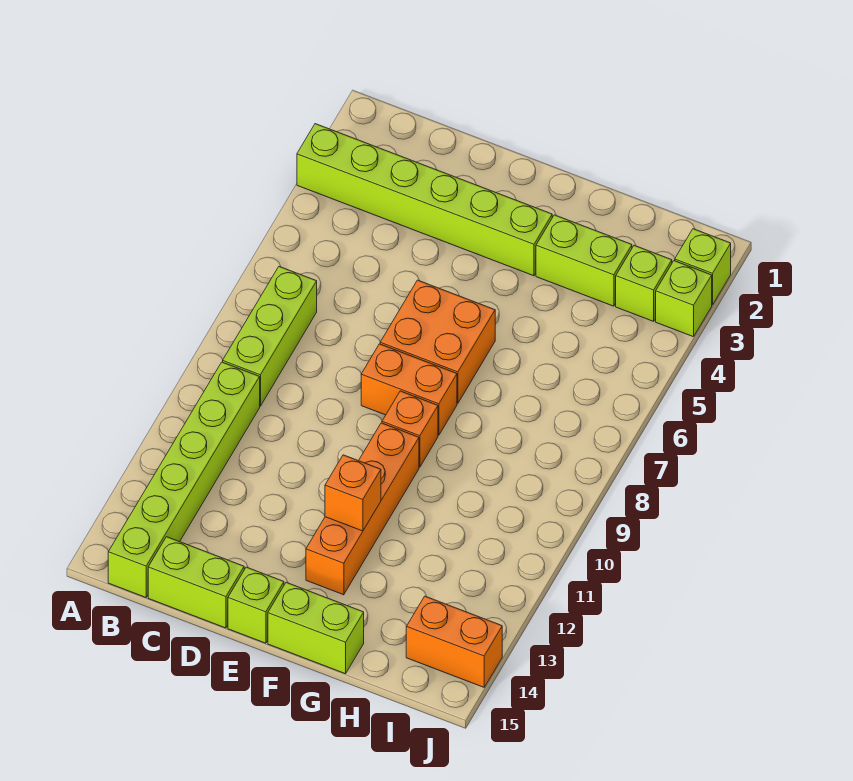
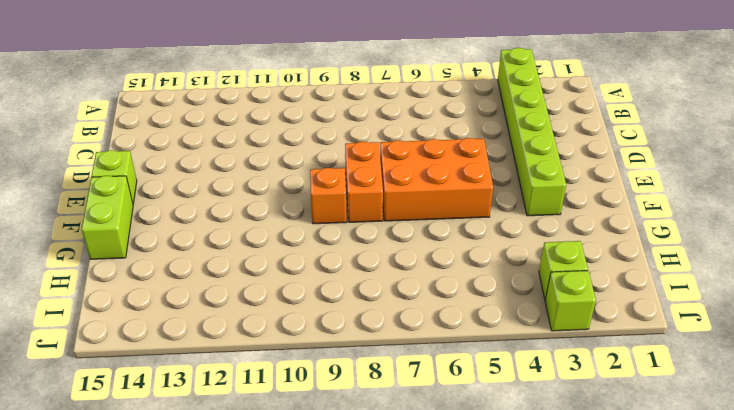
orange brick E5:F7 level 1 -> orange brick E6:F7 level 1
none -> lime brick B7:B9 level 1
none -> lime brick B10:B15 level 1
none -> lime brick C15:D15 level 1

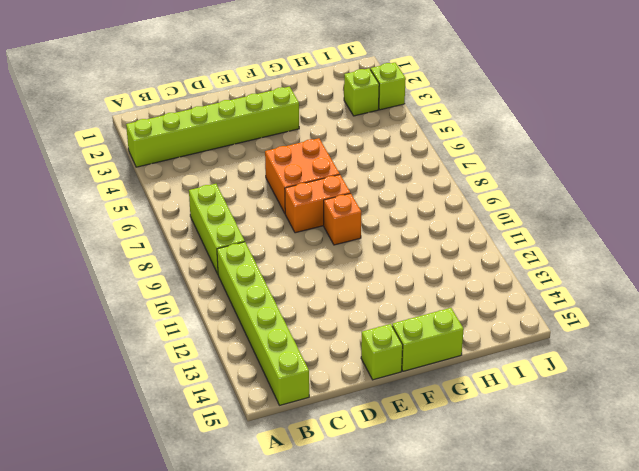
none -> lime brick C15:D15 level 1
none -> orange brick F10:F13 level 1
none -> lime brick G3:H3 level 1

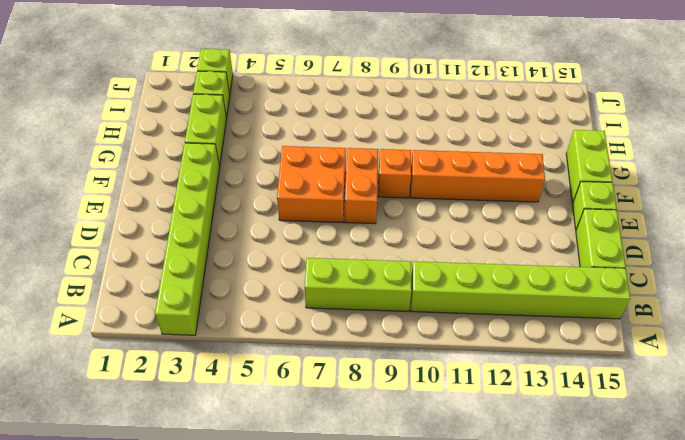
none -> orange brick I14:J14 level 1
none -> lime brick J2 level 1
none -> orange brick F12 level 2

